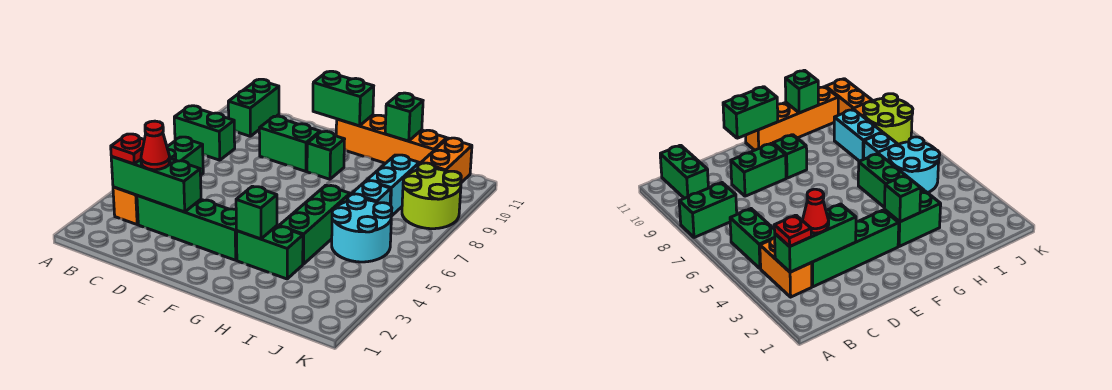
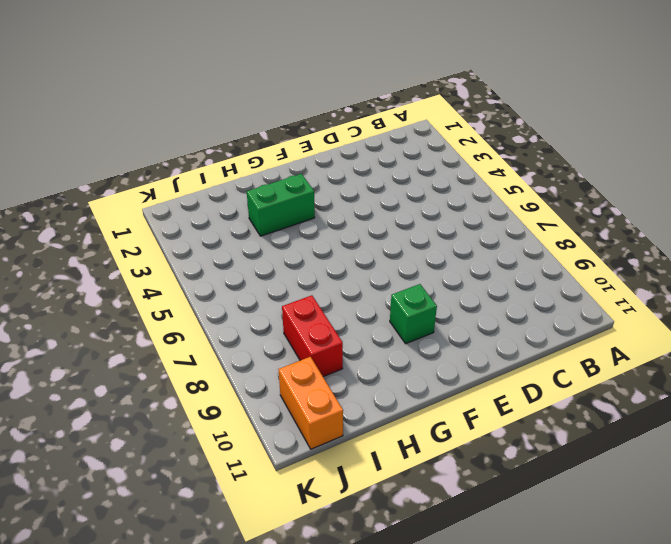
red brick I8:I9 level 1 -> cyan brick I8:I9 level 1
none -> green brick A8:B8 level 1
none -> orange brick B3:B4 level 1
none -> green brick B5:B6 level 1

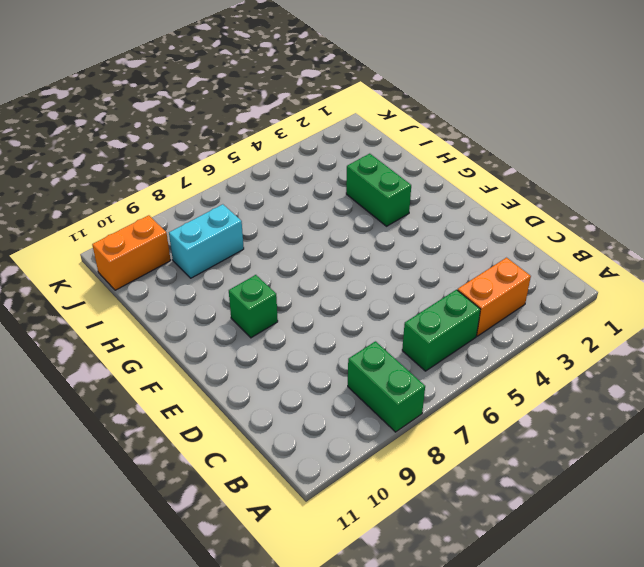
none -> green brick B10:B11 level 1
none -> green brick C3:F3 level 1
none -> green brick D9:E9 level 1

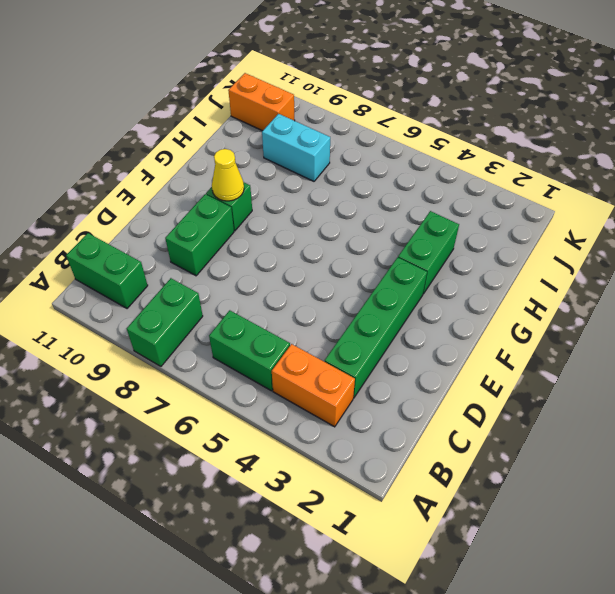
yellow cone F9 level 2 -> none
none -> orange brick F11:I11 level 1
none -> green brick H4:H6 level 1
none -> cyan round brick I5:J6 level 1

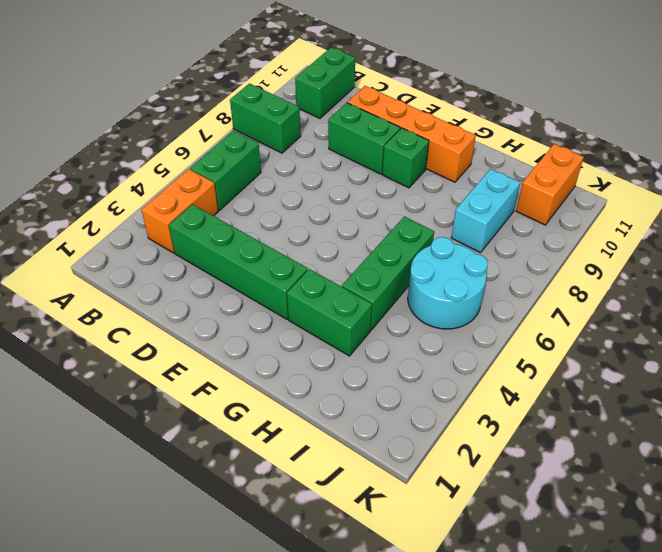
orange brick D10:G10 level 1 -> orange brick F11:I11 level 1
none -> cyan brick I7 level 1
none -> lime round brick J8:K9 level 1
none -> green brick B3:D3 level 2

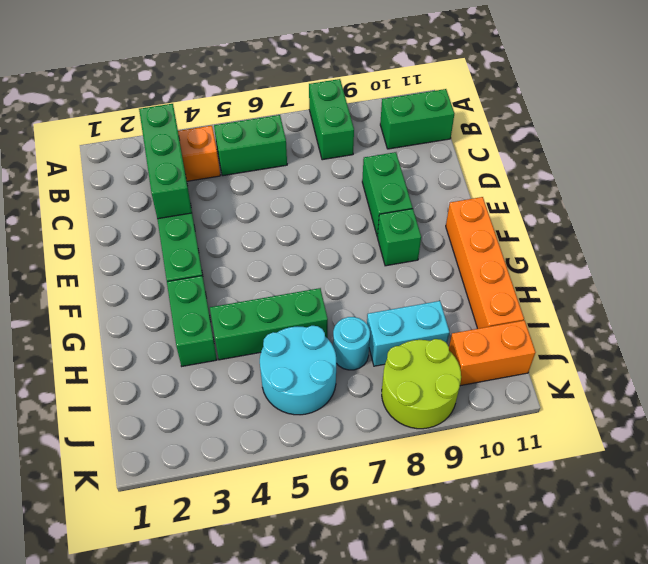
cyan round brick I7 level 1 -> cyan brick I7 level 1
none -> green brick E11:F11 level 2
none -> green brick G3 level 2
none -> green brick H11 level 2

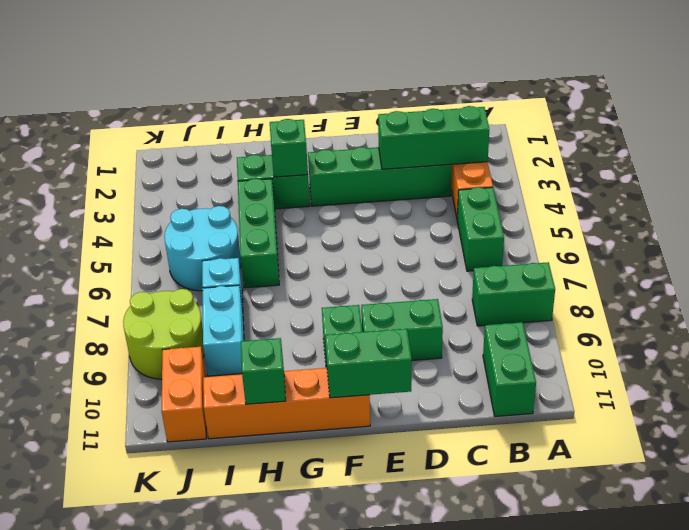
none -> red plate B3 level 3
none -> red cone C3 level 3

